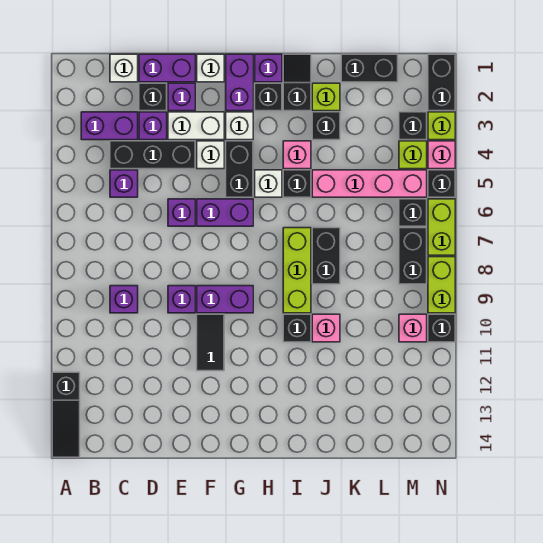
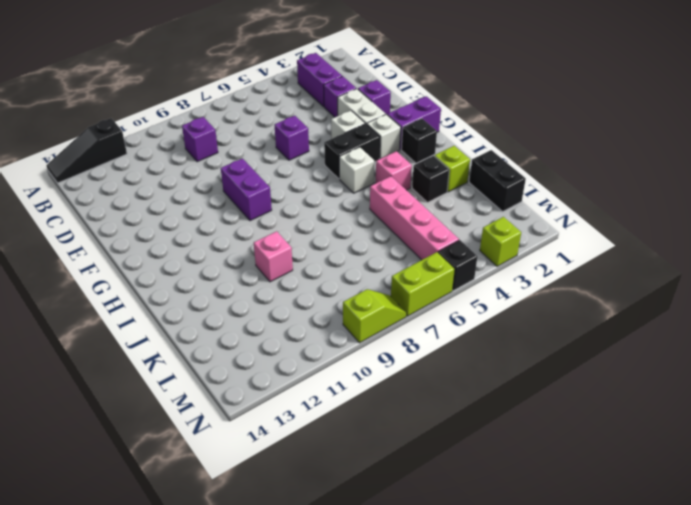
lime slope N8:N9 level 1 top 9 -> lime brick N8:N9 level 1
none -> white brick C1 level 1
none -> black brick C4:E4 level 1
none -> purple brick C5 level 1
none -> purple brick D1:E1 level 1

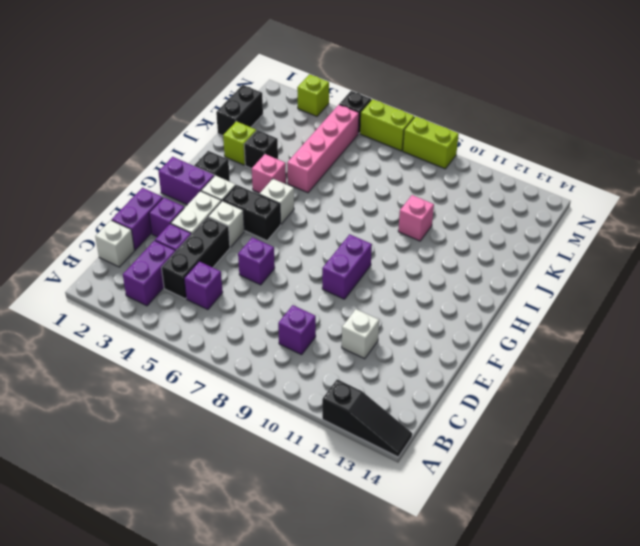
white brick D11 level 1 -> white brick F1 level 1
none -> black brick D2 level 1
none -> purple brick E9 level 1
none -> purple brick F6:G6 level 1
none -> black tile F10:F11 level 1

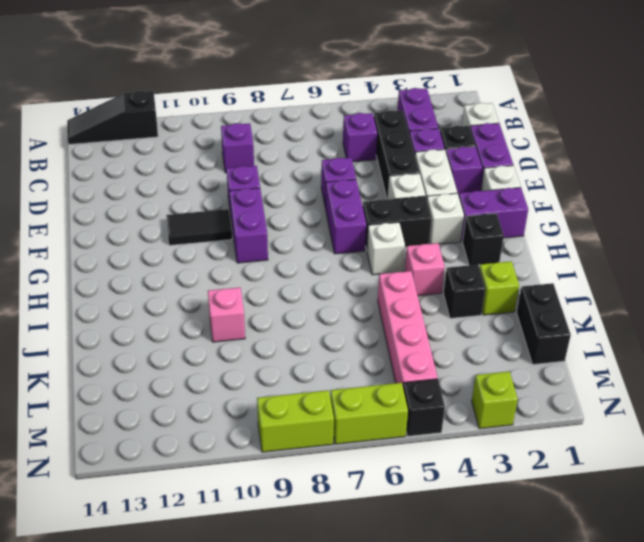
none -> purple brick H1 level 1
none -> black slope I1:I2 level 1 top 2
none -> black brick I5 level 1
none -> lime brick I7:I9 level 1

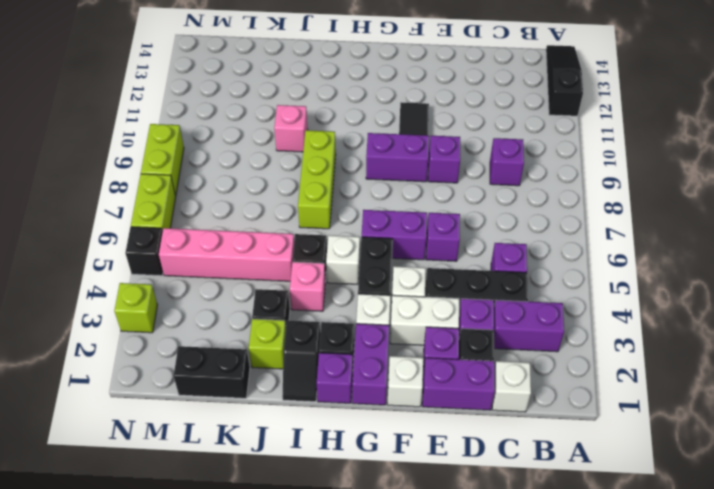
none -> black brick I10 level 1
none -> black brick J7:J8 level 1
none -> black brick M3 level 1
none -> lime brick M4 level 1

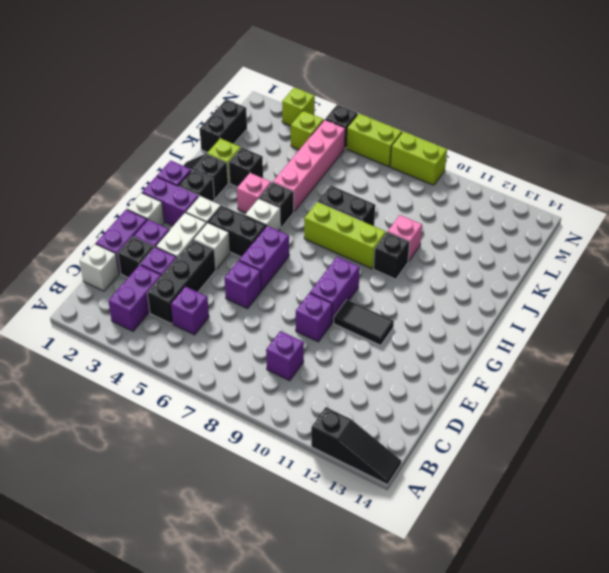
none -> black brick M3 level 1
none -> black brick M6 level 1
none -> black brick M7:M8 level 1
none -> pink brick M10 level 1

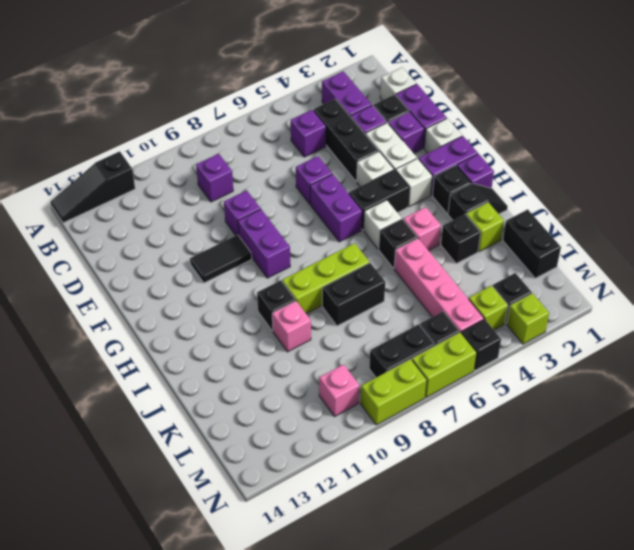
none -> black brick N1:N2 level 1
none -> pink brick N4 level 1
none -> black brick N10 level 1

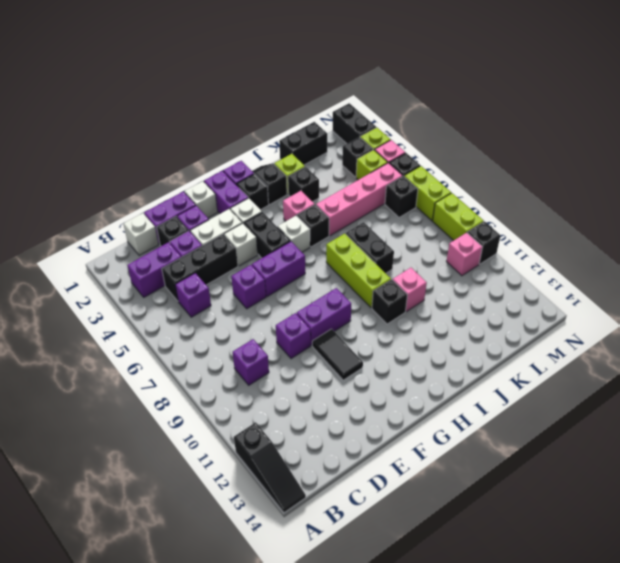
none -> black brick M7:M8 level 1

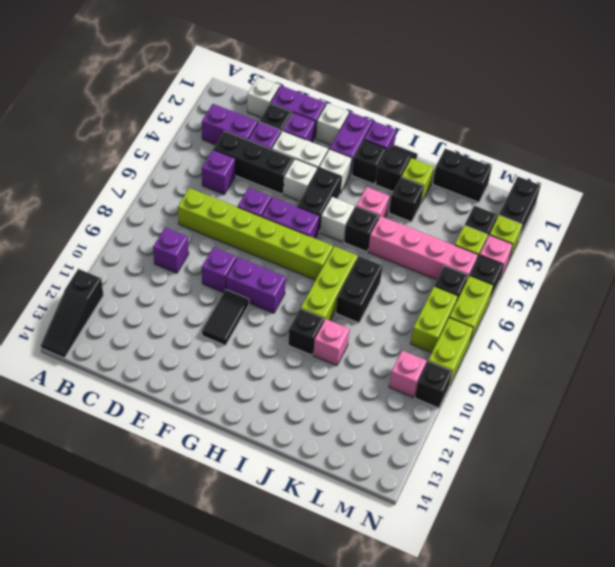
lime brick C7:H7 level 1 -> none
lime brick M7:M8 level 1 -> black brick M7:M8 level 1

